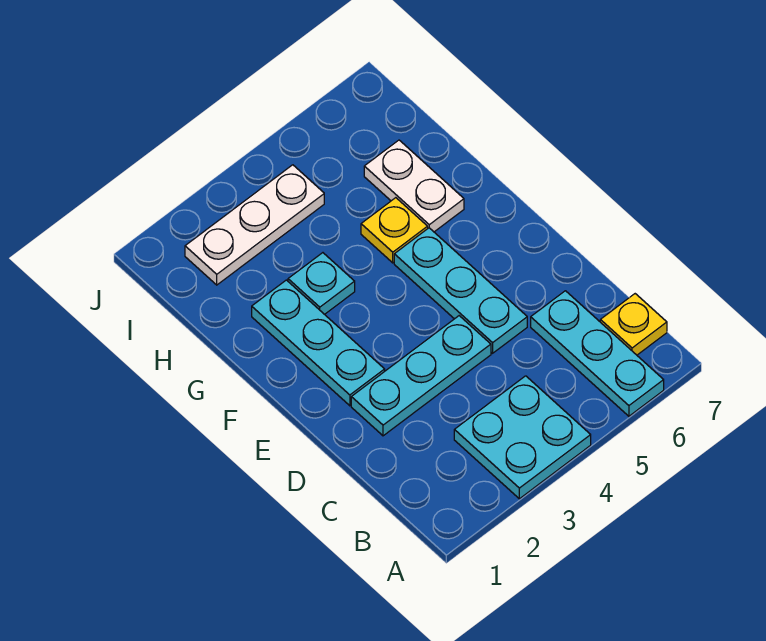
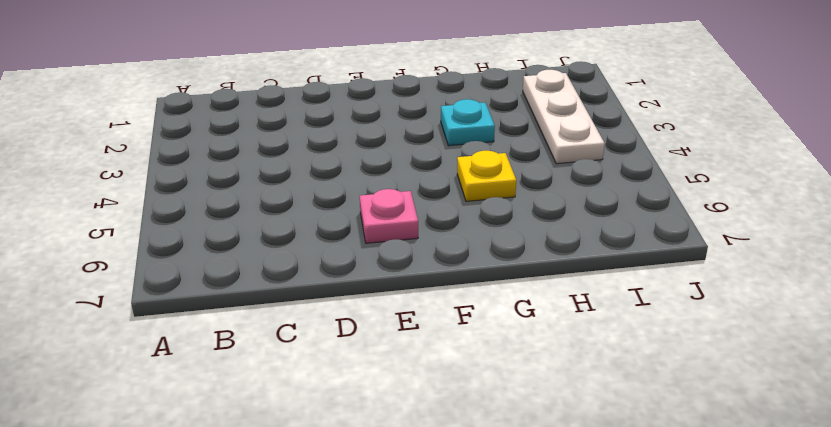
pink plate E6 level 1 -> none
none -> cyan plate A3:B4 level 1
none -> cyan plate A6:C6 level 1

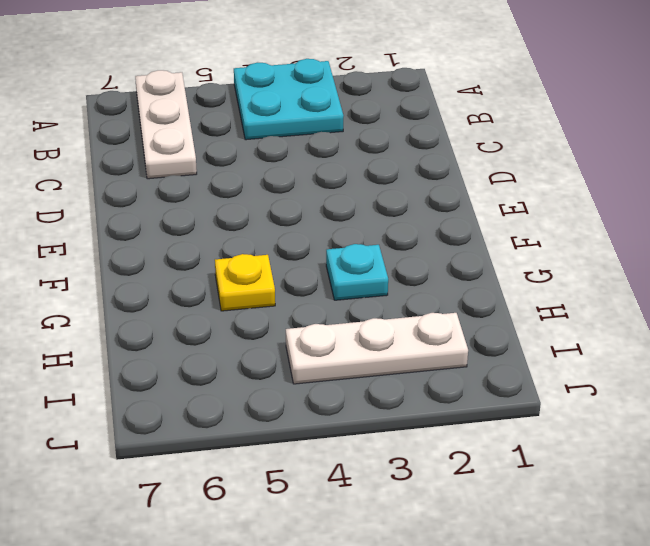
white plate A6:C6 level 1 -> cyan plate A6:C6 level 1
none -> yellow plate B7 level 1
none -> cyan plate D2:D4 level 1

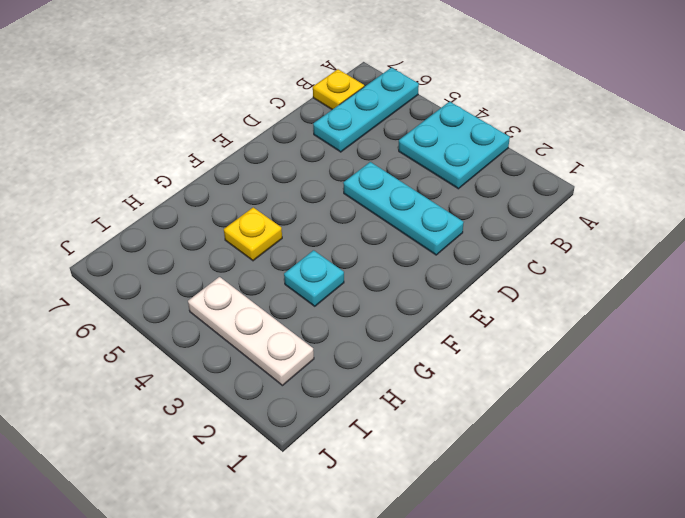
none -> cyan plate D5:F5 level 1
none -> cyan plate E2:G2 level 1

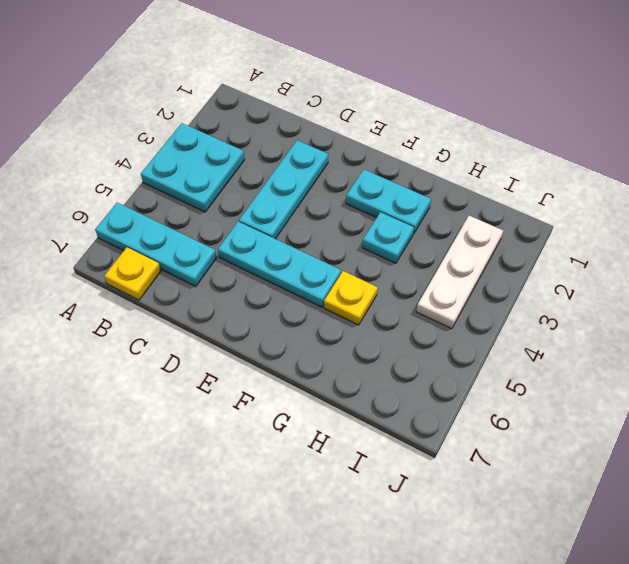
cyan plate F2:G2 level 1 -> cyan plate E2:G2 level 1
none -> white plate G6:H6 level 1

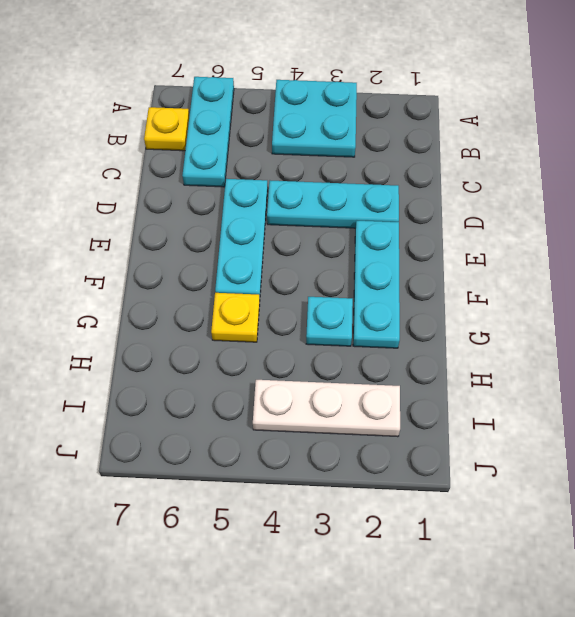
none -> white plate G6:H6 level 1

